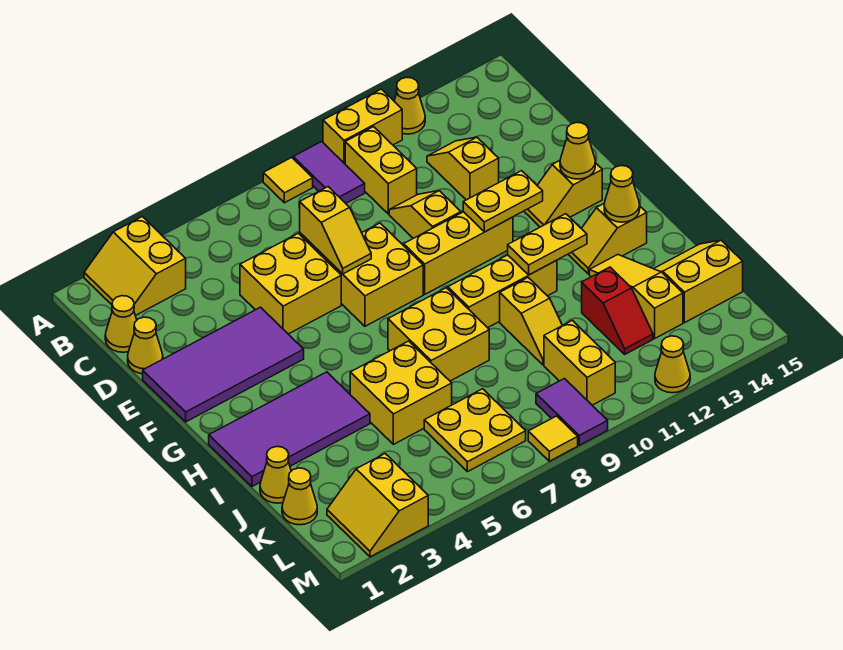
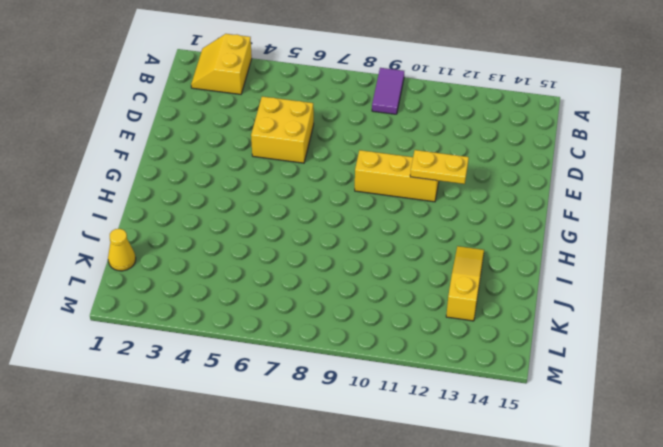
none -> yellow tile A8 level 1
none -> yellow brick A10:A11 level 1
none -> yellow cone A12 level 1
none -> yellow brick B10:C10 level 1

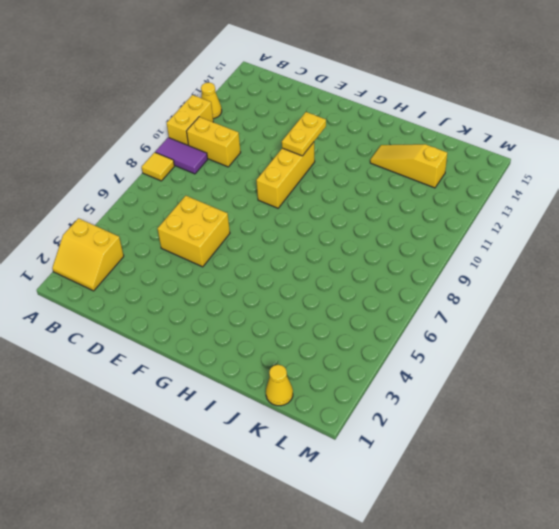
none -> yellow cone C1 level 1
none -> yellow slope C12:D12 level 1 top D
none -> yellow cone D1 level 1
none -> yellow slope D10:E10 level 1 top E

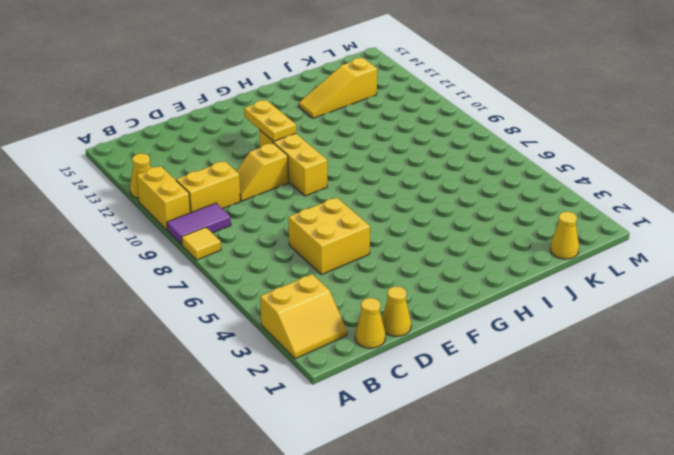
none -> yellow slope C12:D12 level 1 top D
none -> purple tile E1:F4 level 1
none -> yellow brick E7:F8 level 1
none -> yellow slope F13:F14 level 1 top 14

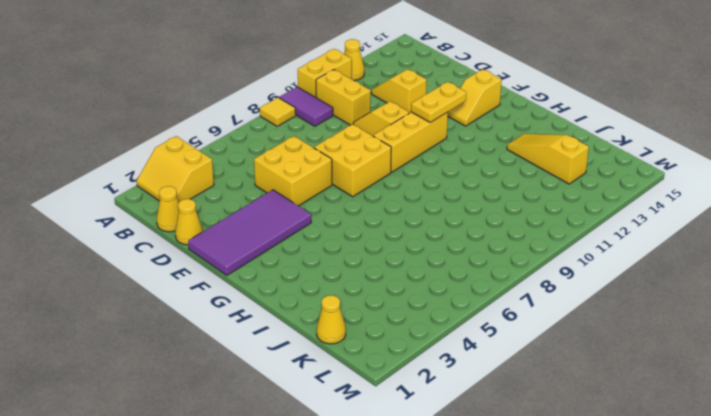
none -> purple tile H1:I4 level 1
none -> yellow brick H7:I8 level 1
none -> yellow brick H9:H11 level 1
none -> yellow slope H13:H14 level 1 top 14

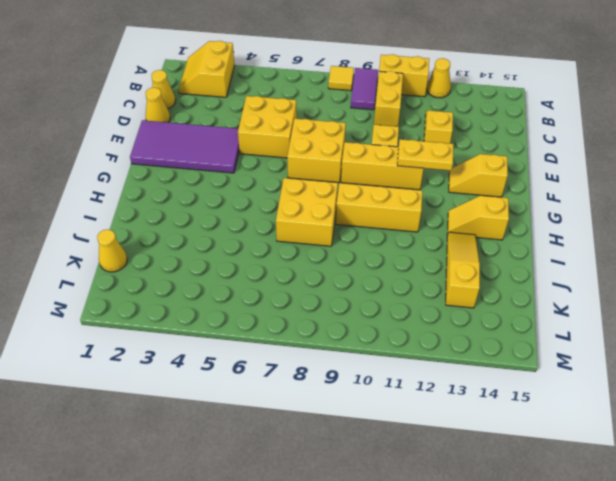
none -> purple tile H1:I4 level 1
none -> yellow brick I5:J6 level 1
none -> yellow slope I10:J10 level 1 top I
none -> yellow cone J1 level 1

